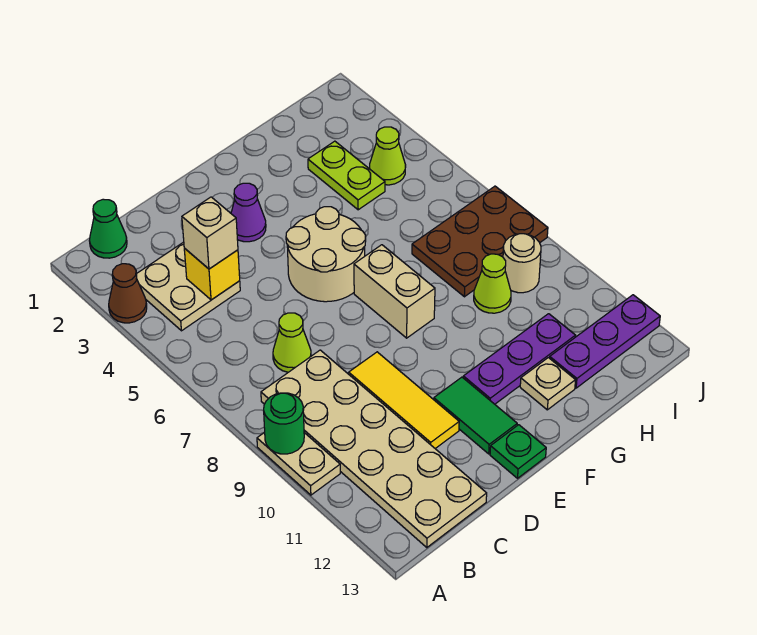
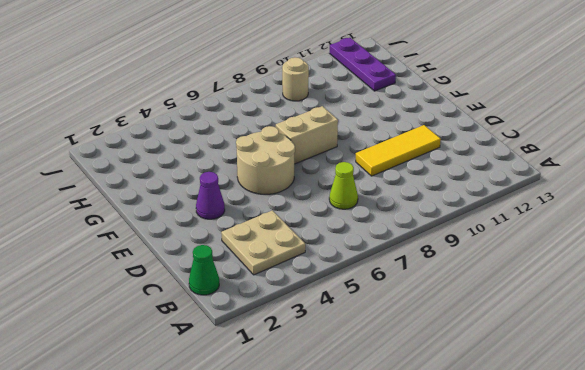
none -> brown cone A3 level 1
none -> tan plate A9:A10 level 1
none -> tan plate B8:C13 level 1

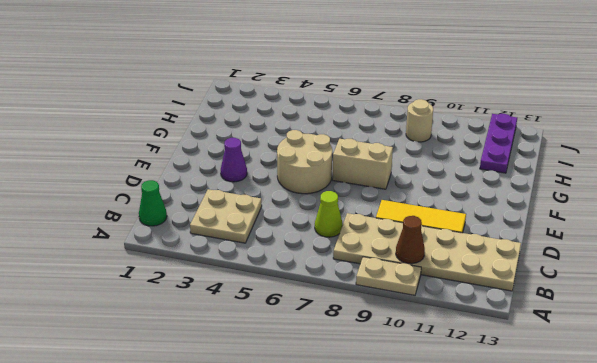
brown cone B10 level 2 -> brown cone A3 level 1
none -> green tile E11:E12 level 1
none -> green plate E13 level 1
none -> purple plate F11:H11 level 1

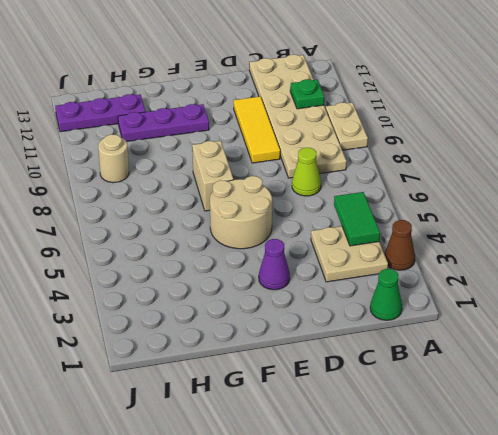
green tile B4:B5 level 2 -> green tile E11:E12 level 1
green plate B11 level 2 -> green plate E13 level 1
none -> tan plate G12 level 1
none -> lime plate H3:H4 level 1
none -> brown plate H7:J8 level 1

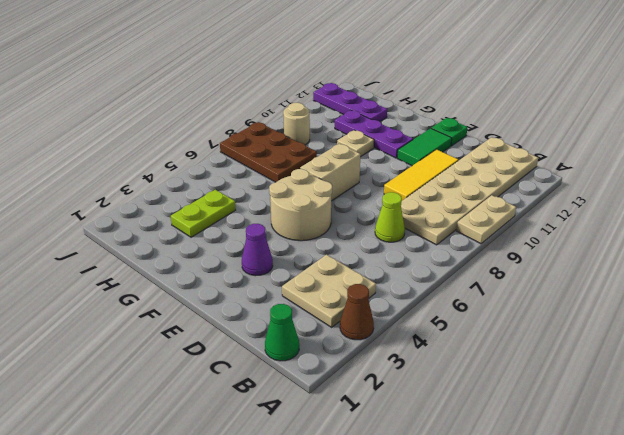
tan plate G10 level 1 -> tan plate G12 level 1
none -> lime cone H9 level 1
none -> lime cone I4 level 1
none -> green round brick A9 level 2

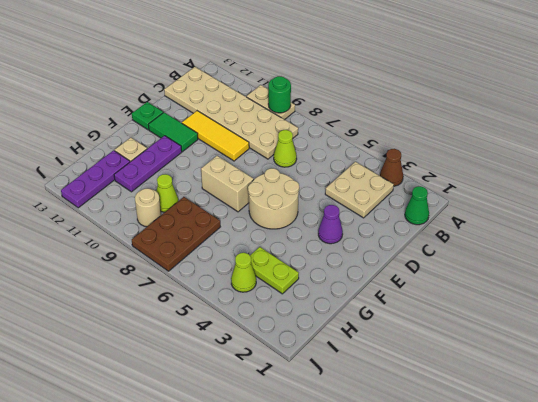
none -> yellow brick C4 level 2
none -> tan brick C4 level 3

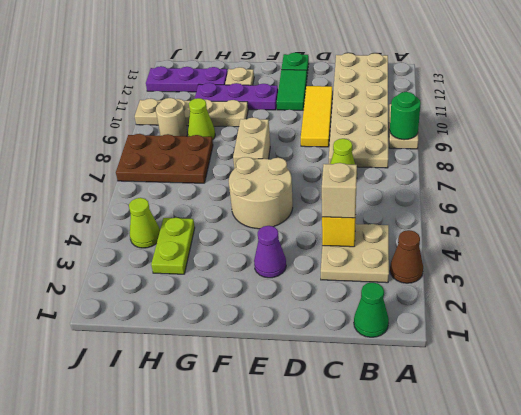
tan plate G10:J10 level 1 -> none

